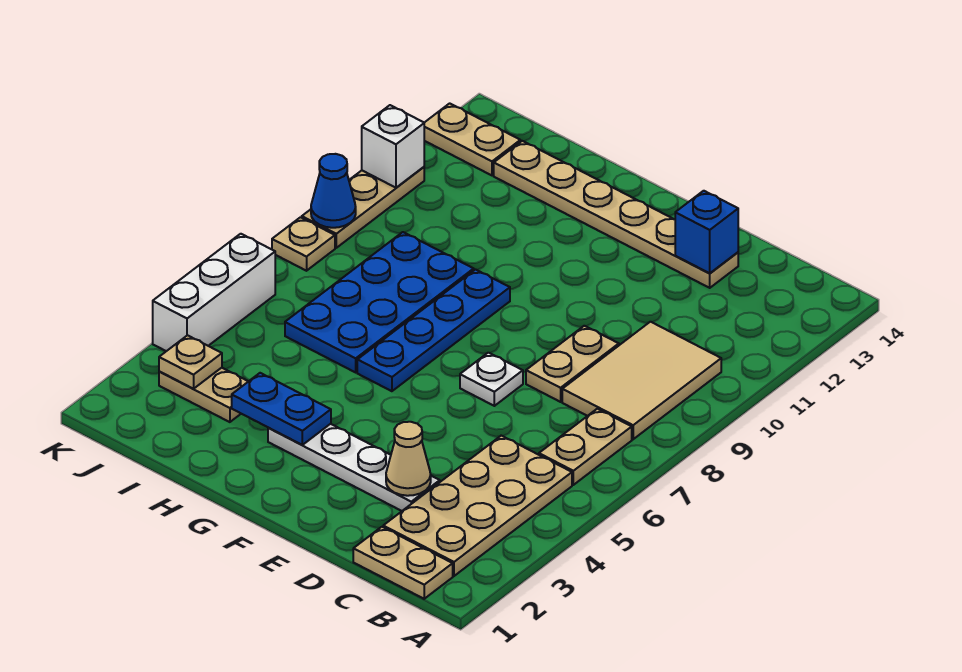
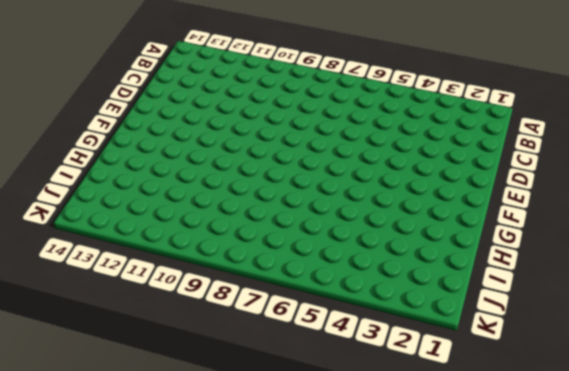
none -> tan plate B1:C1 level 1
none -> tan plate B2:C5 level 1
none -> tan plate B6:B7 level 1

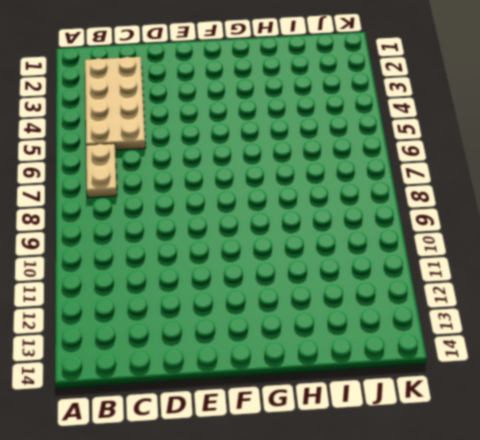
none -> tan plate B1:C1 level 1
none -> tan tile B8:C10 level 1
none -> white plate D3:G3 level 1

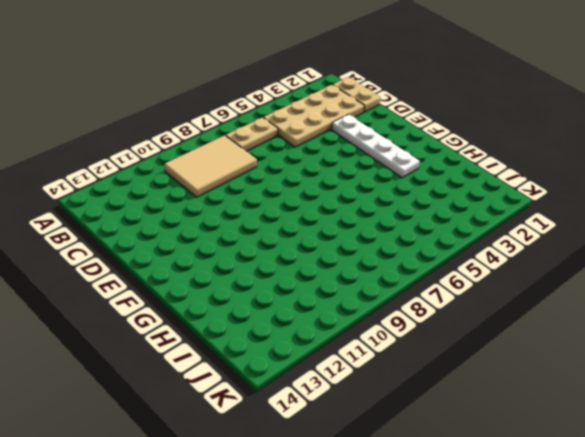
none -> tan plate D8:D9 level 1
none -> tan plate D13:I13 level 1
none -> white plate E7 level 1

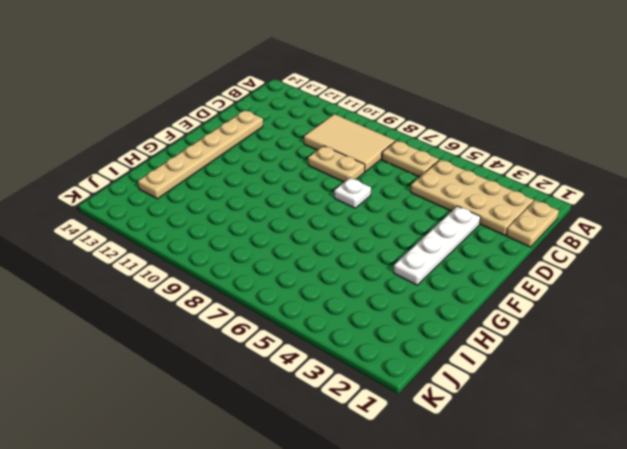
none -> blue plate G6:G9 level 1
none -> blue plate H6:I9 level 1
none -> tan plate I3:J3 level 1

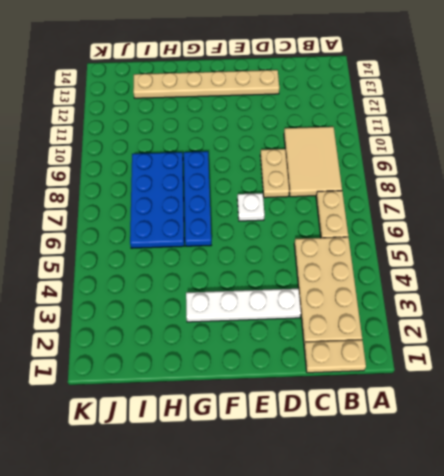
none -> tan plate I3:J3 level 1
none -> tan plate J13:K13 level 1
none -> white brick K4:K6 level 1

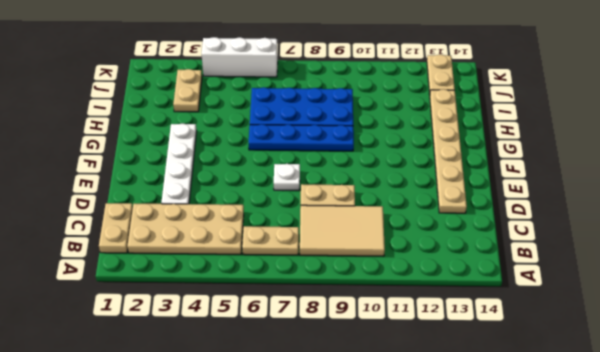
none -> tan plate K8 level 1
none -> tan plate K9:K11 level 1
none -> tan cone D3 level 2

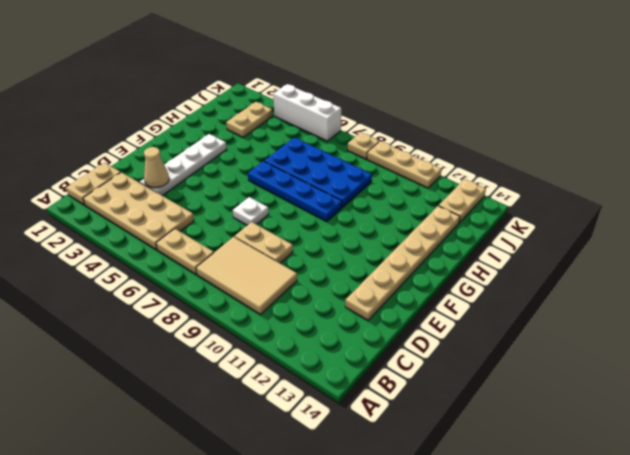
none -> blue brick D13 level 2
none -> blue plate G3:H3 level 2
none -> tan plate J3 level 2

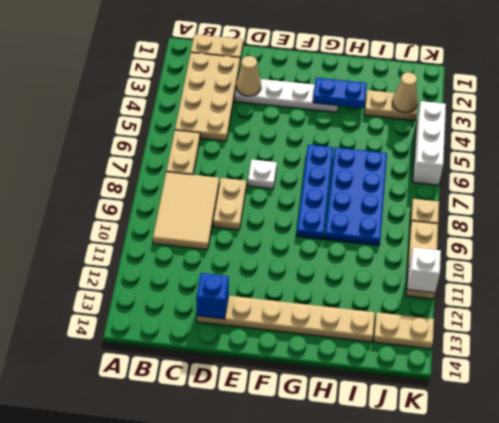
tan cone J3 level 2 -> tan plate J3 level 2
none -> blue cone K9 level 2

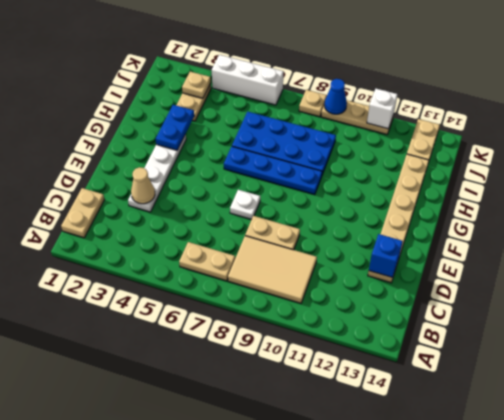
none -> tan plate B2:C5 level 1

